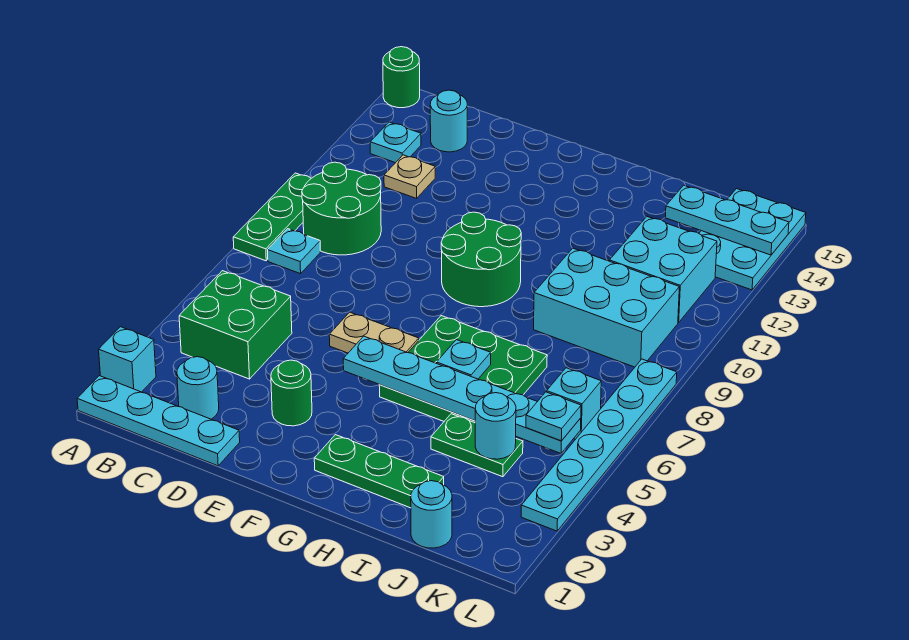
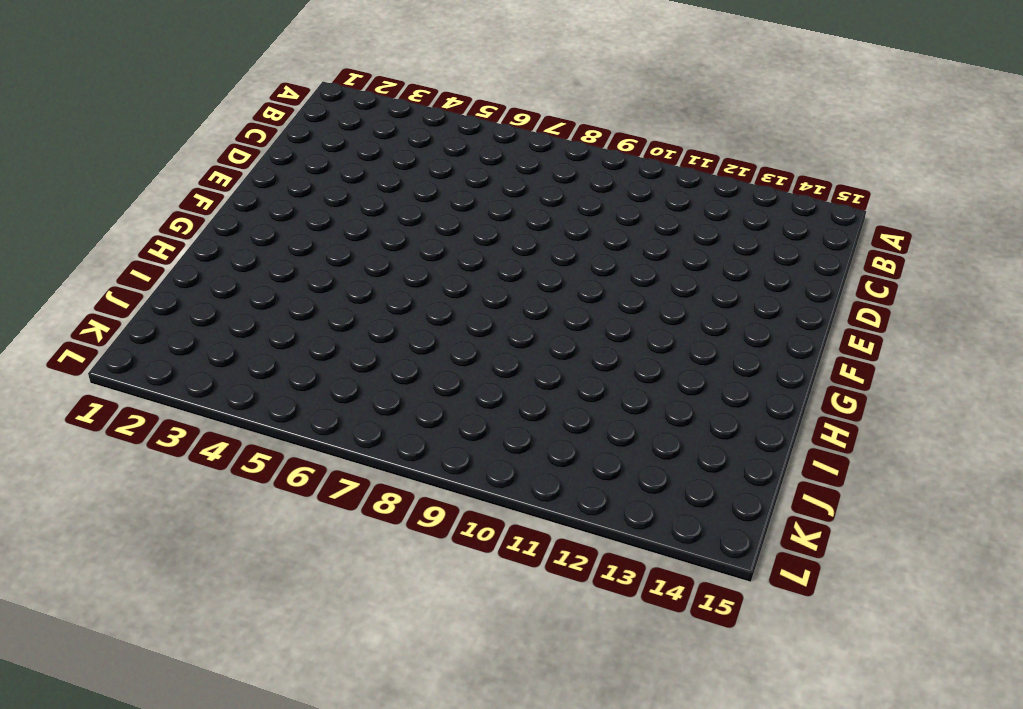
none -> cyan plate A1:D1 level 1
none -> cyan brick A2 level 1
none -> green plate A8:A10 level 1

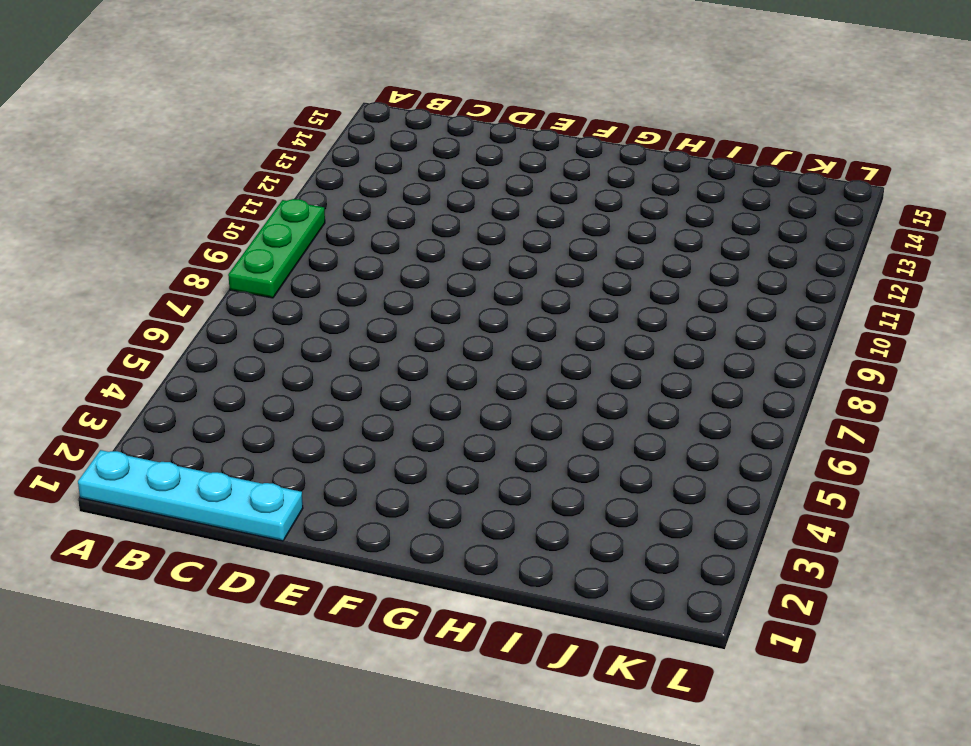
none -> cyan brick A2 level 1
none -> green round brick A15 level 1
none -> green brick B4:C5 level 1

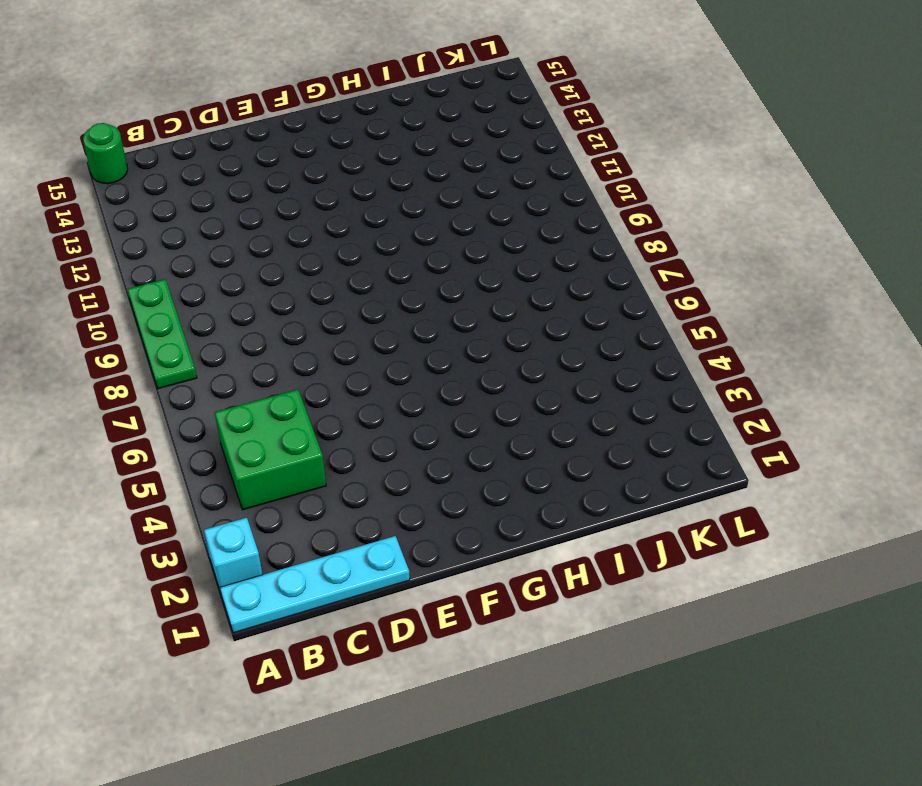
none -> cyan plate B8 level 1
none -> green round brick B9:C10 level 1
none -> cyan plate B13 level 1

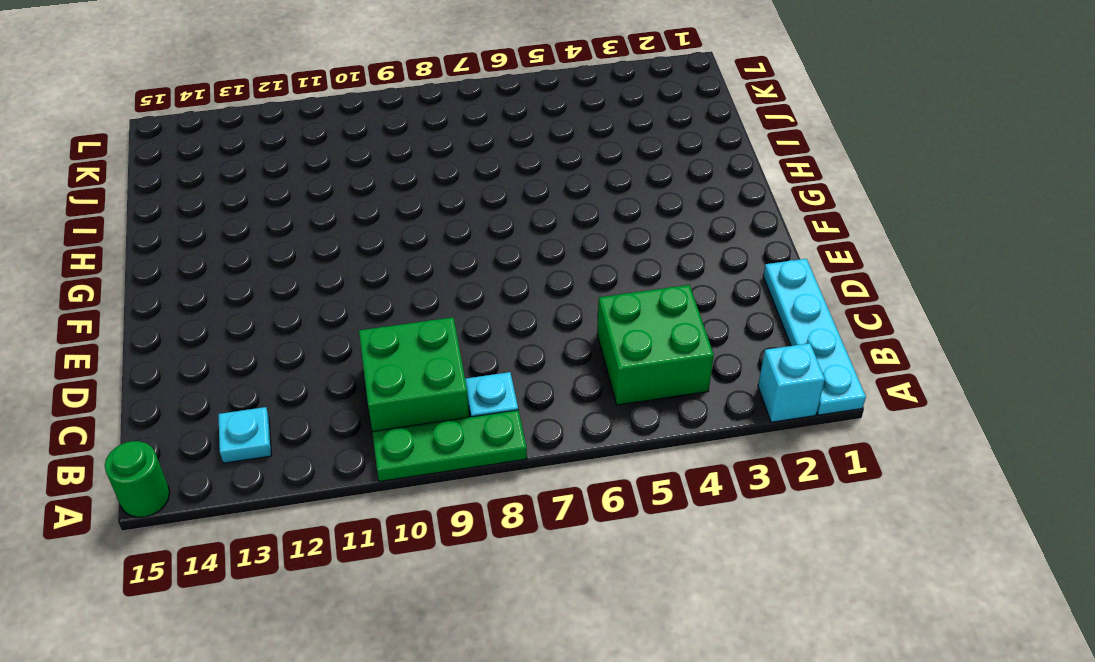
green brick B9:C10 level 1 -> green round brick B9:C10 level 1
none -> cyan round brick C2 level 1
none -> tan plate C12 level 1
none -> cyan round brick C14 level 1

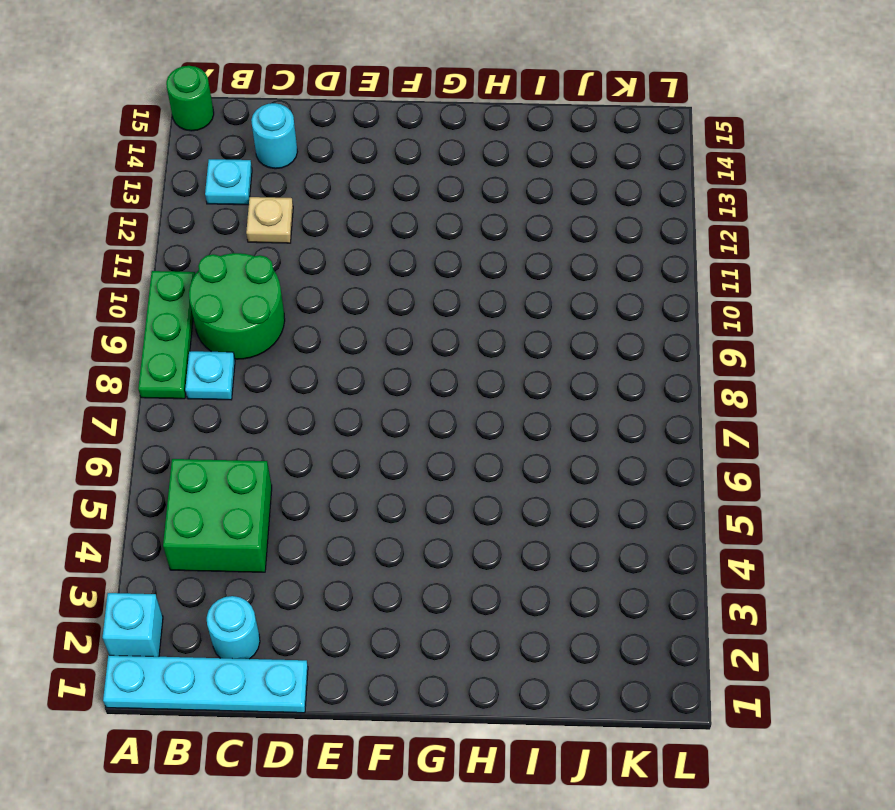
none -> green round brick E3 level 1
none -> tan plate E6:F6 level 1
none -> green round brick F9:G10 level 1

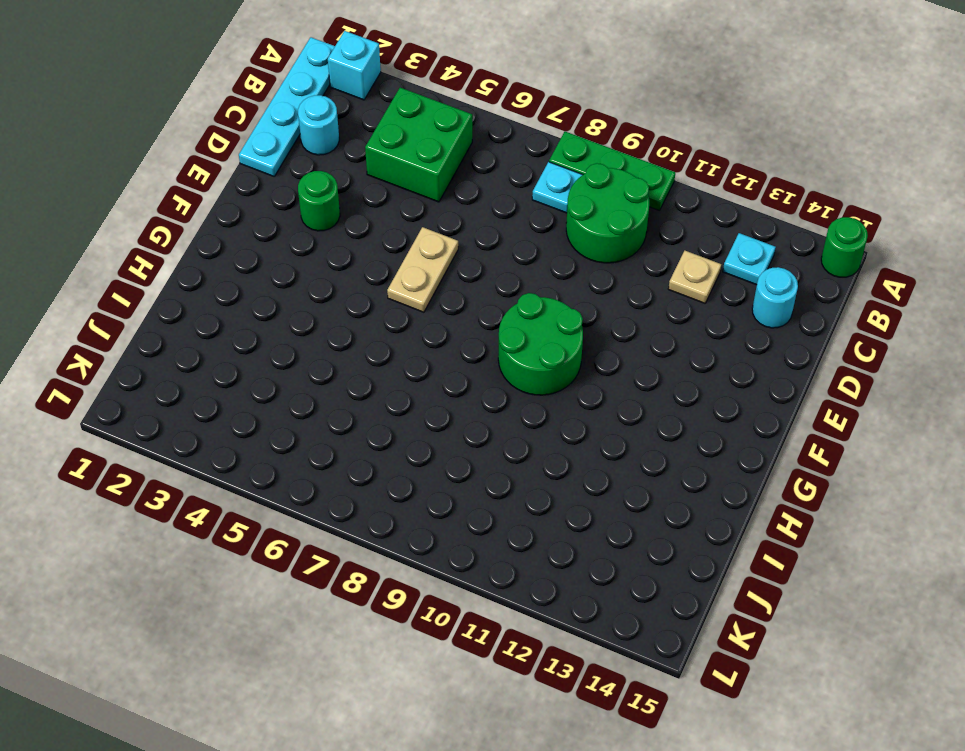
none -> green plate G2:I2 level 1
none -> green plate G5:I7 level 1
none -> green plate I4:J4 level 1

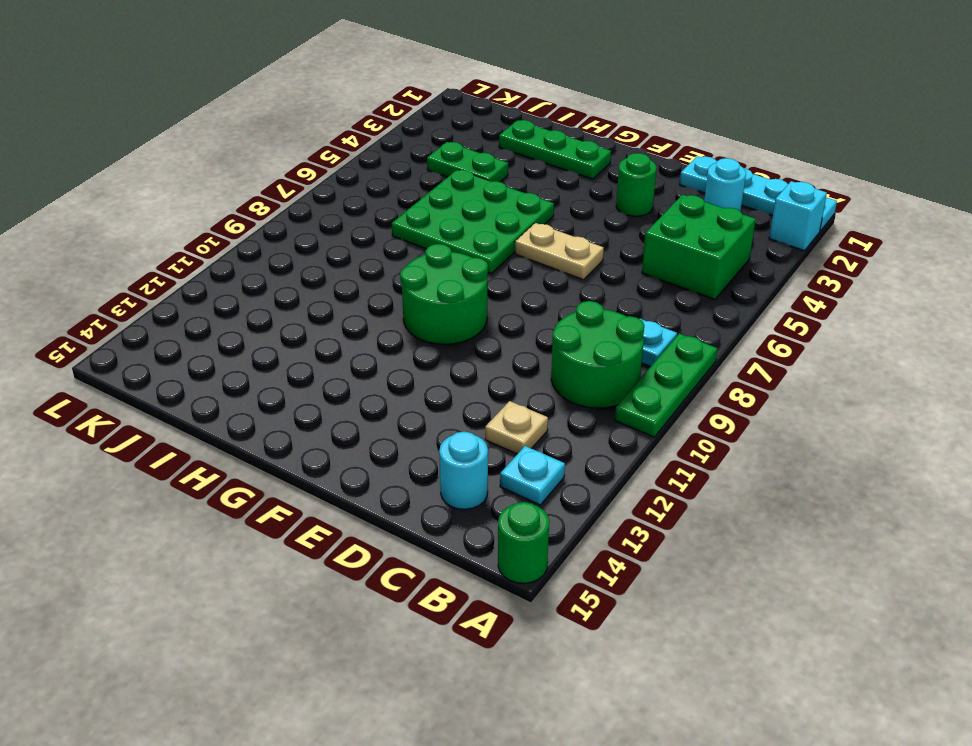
none -> cyan brick I9:K10 level 1
none -> cyan round brick J1 level 1
none -> cyan brick J11:K12 level 1

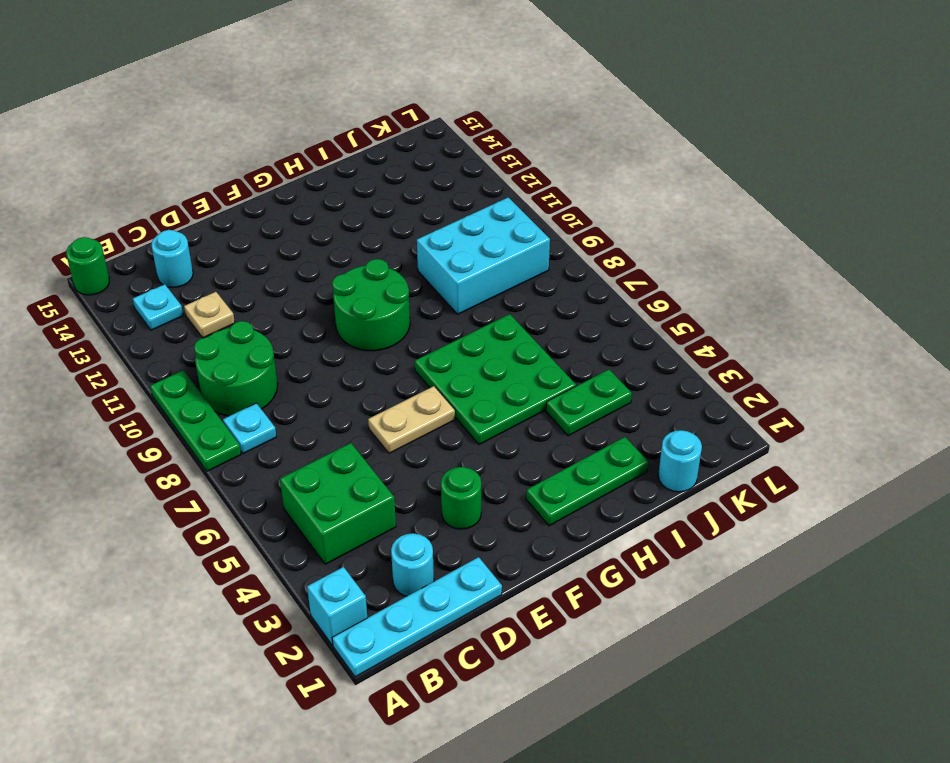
none -> cyan brick J11:K12 level 1
none -> cyan brick K6 level 1
none -> cyan plate K13:L15 level 1

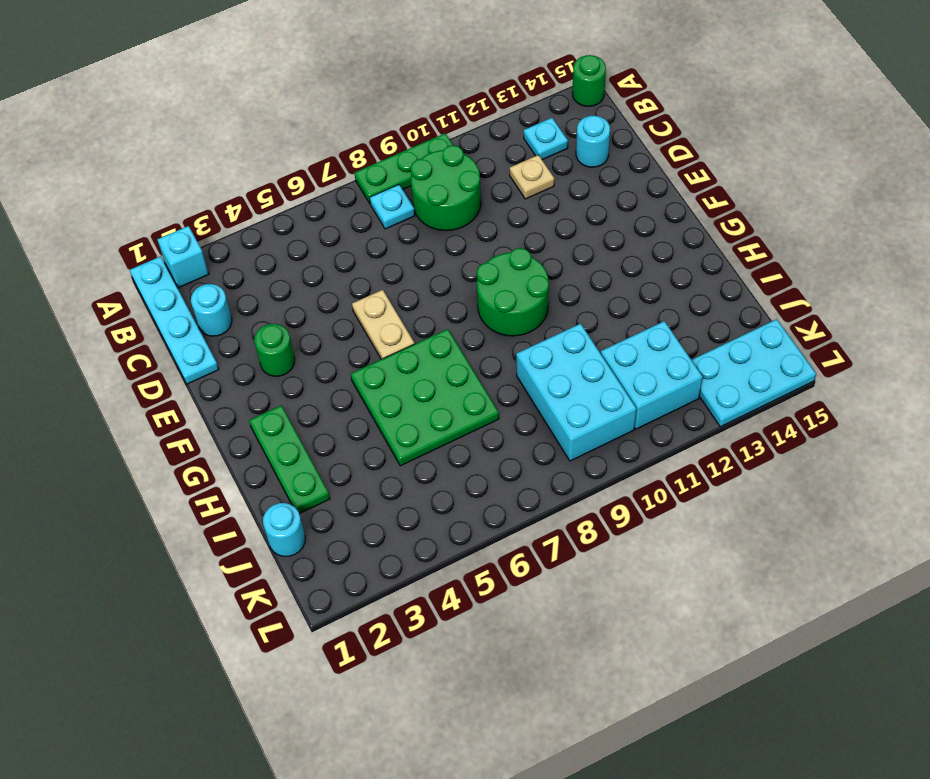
none -> green brick B4:C5 level 1
none -> green plate I4:J4 level 1
none -> cyan brick K6 level 1

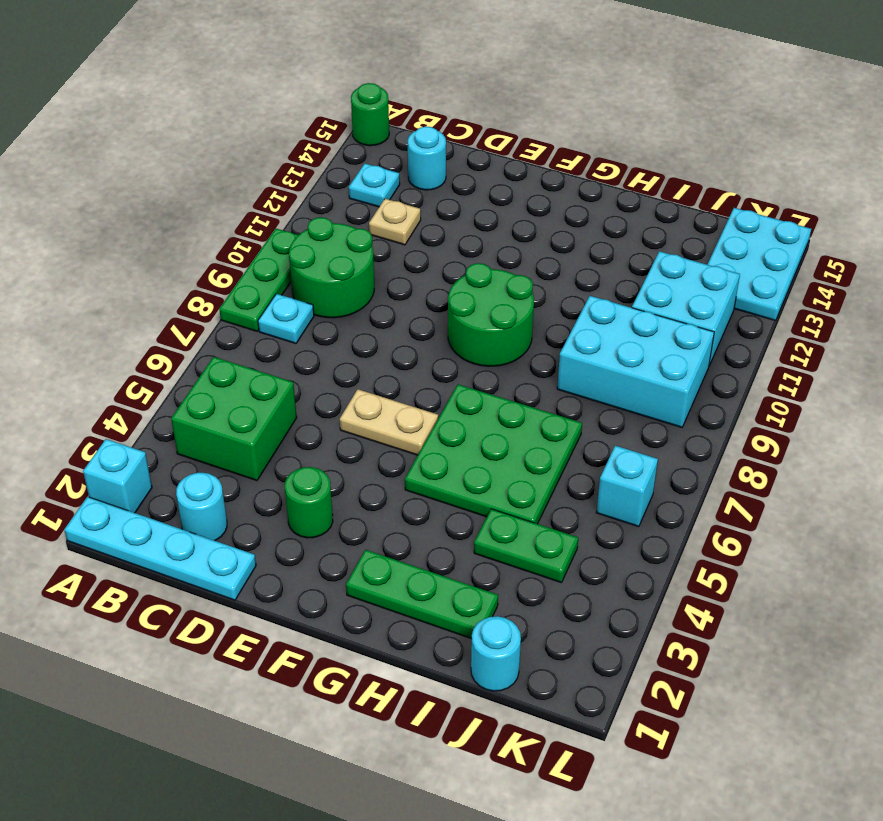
none -> cyan plate L3:L8 level 1
none -> cyan plate F5:K5 level 2
none -> cyan plate H6 level 2

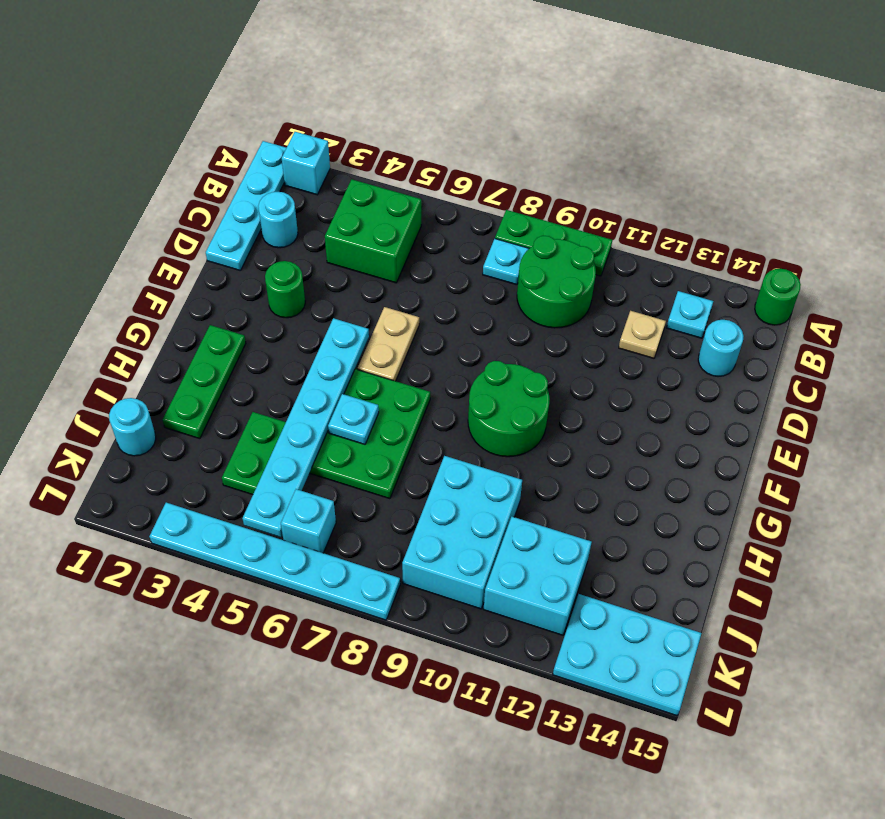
none -> cyan round brick J4 level 2
none -> cyan plate J14:L14 level 2
none -> cyan plate K5 level 3

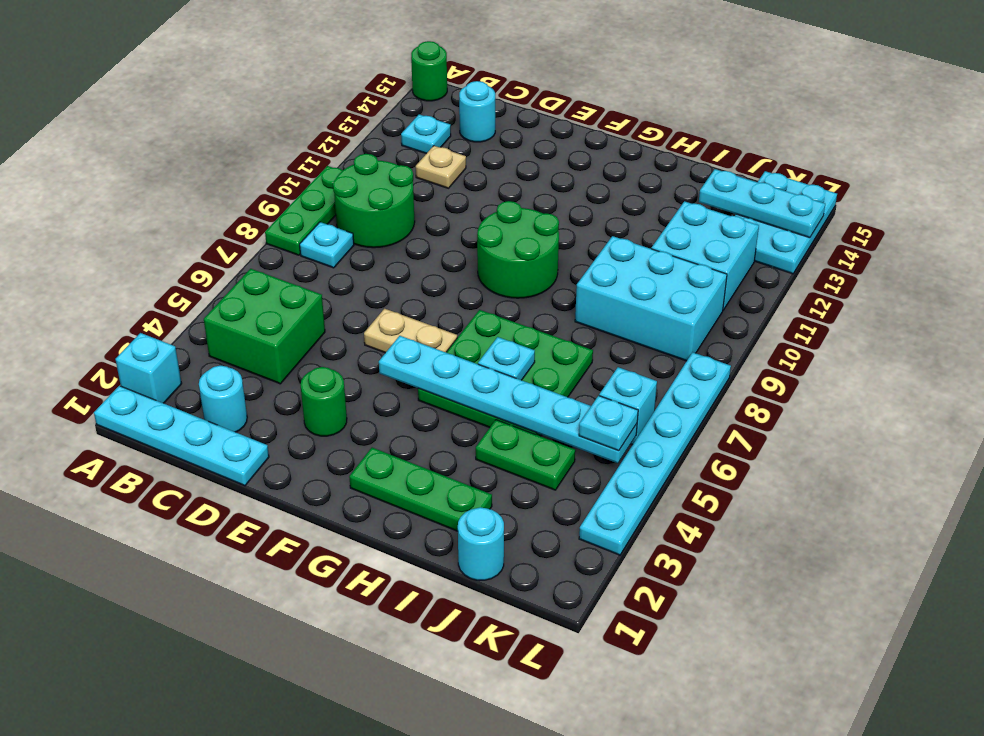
none -> cyan round brick J4 level 2

